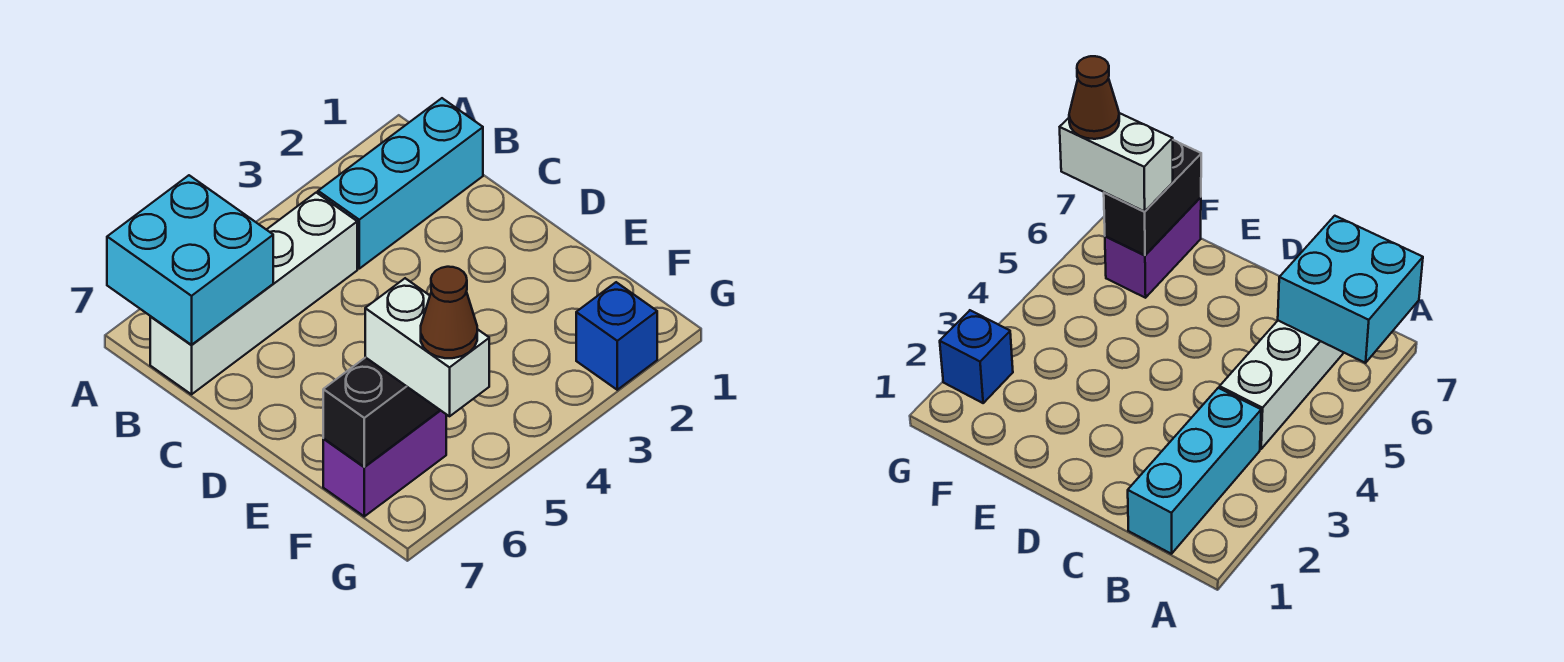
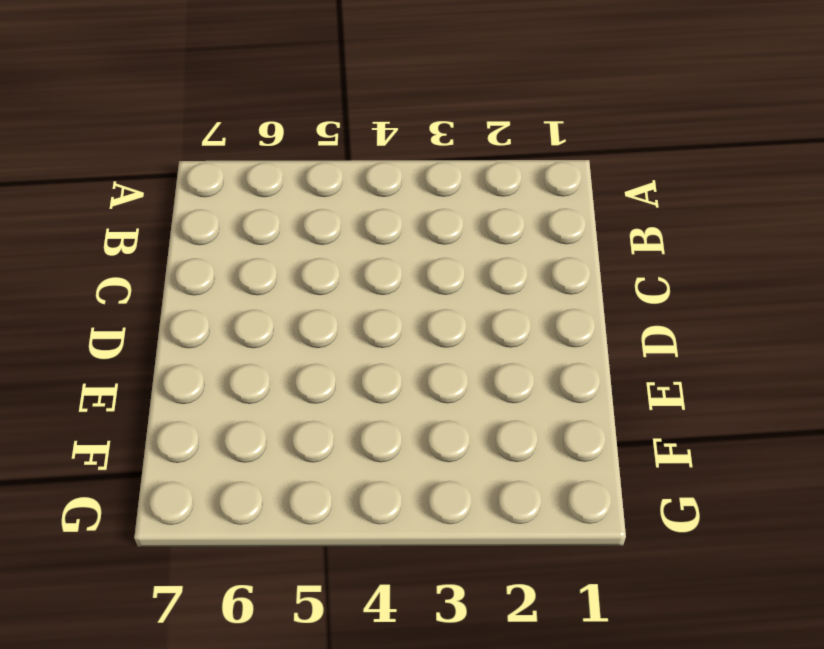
none -> cyan brick B1:B3 level 1
none -> white brick B4:B7 level 1

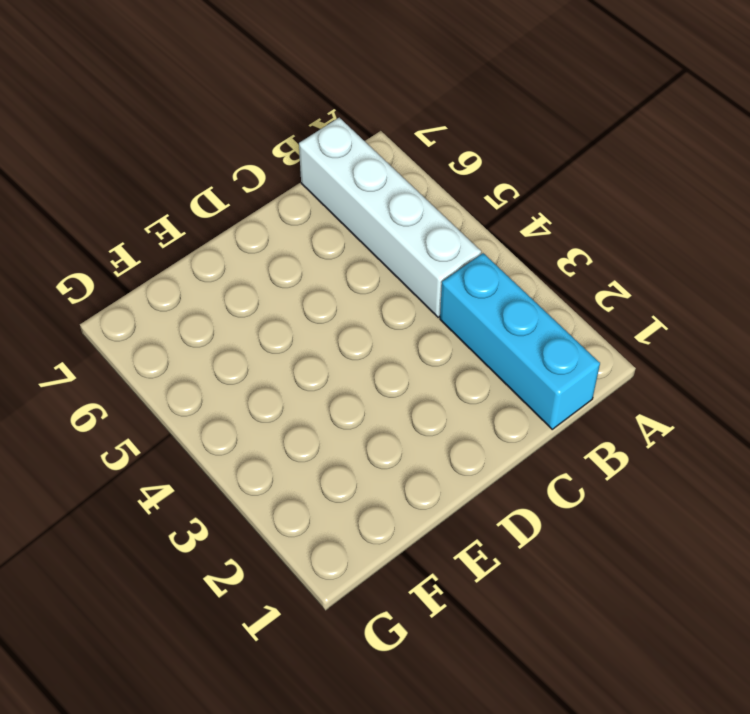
none -> purple brick F6:F7 level 1
none -> blue brick G2 level 1

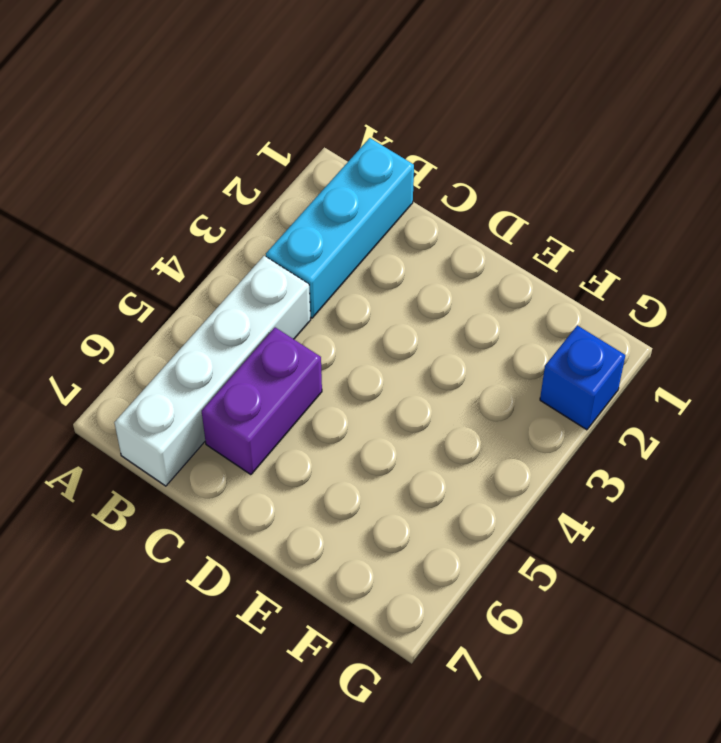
purple brick C5:C6 level 1 -> purple brick F6:F7 level 1
none -> cyan brick A6:B7 level 2
none -> black brick F6:F7 level 2

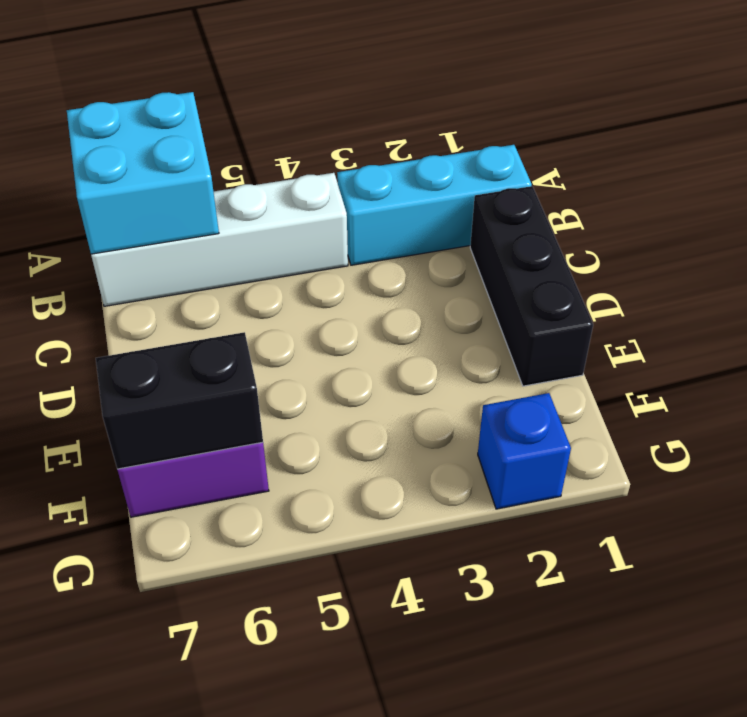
black brick C1:E1 level 1 -> none
none -> white brick F6:G6 level 3
none -> brown cone G6 level 4

